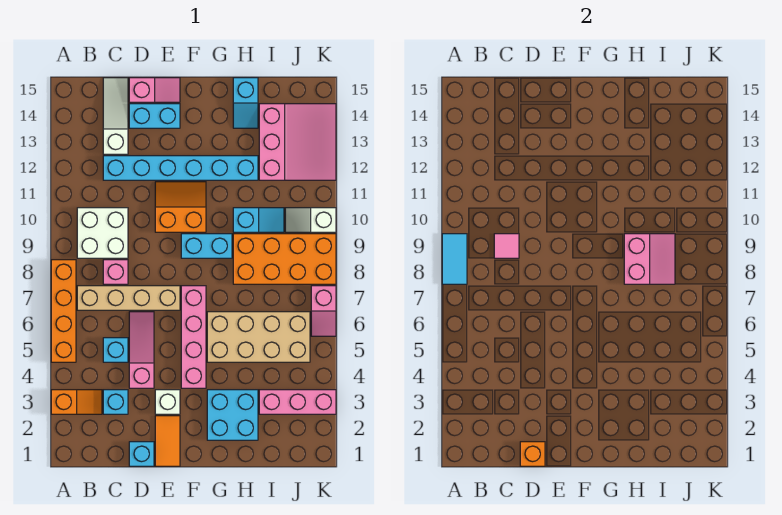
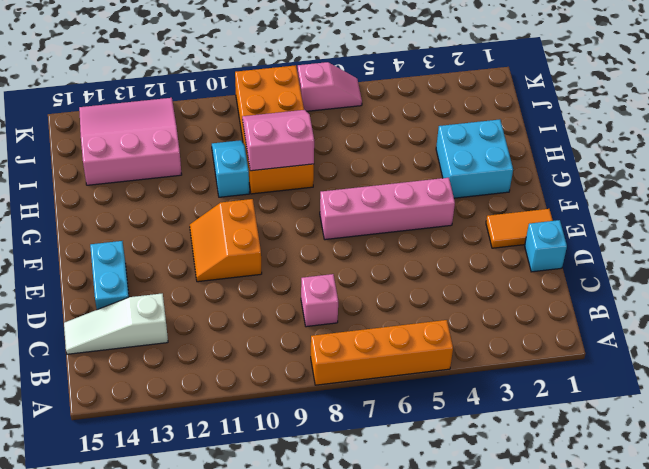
none -> orange slope A3:B3 level 1 top A
none -> tan brick B7:E7 level 1
none -> white brick B9:C10 level 1
none -> cyan brick C3 level 1

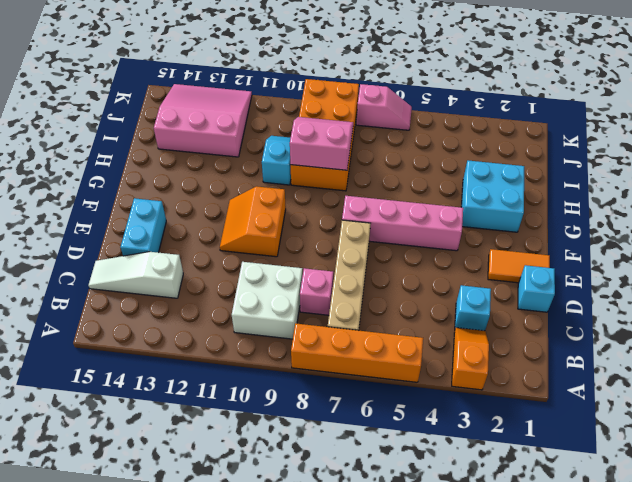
none -> cyan brick C5 level 1
none -> cyan brick C12:H12 level 1
none -> pink slope D4:D6 level 1 top 4
none -> pink slope D15:E15 level 1 top D

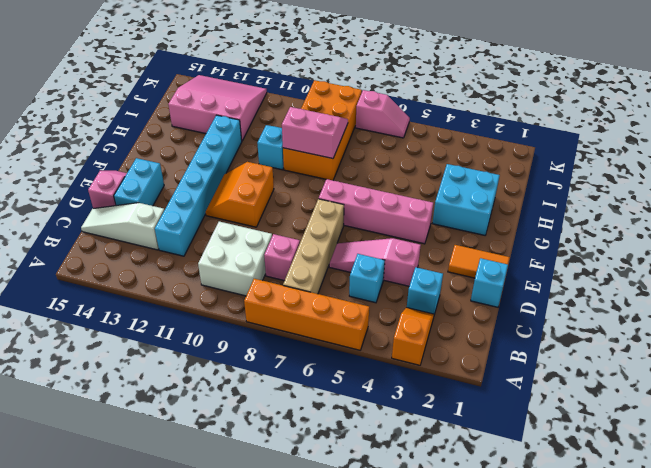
none -> white brick E3 level 1
none -> cyan brick F9:G9 level 1
none -> tan brick G5:J6 level 1
none -> cyan slope H14:H15 level 1 top 15

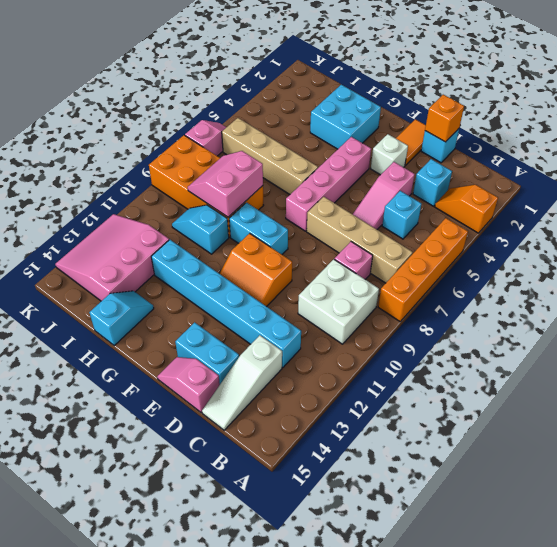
tan brick G6:J6 level 1 -> tan brick G5:J6 level 1
none -> pink brick I3:K3 level 1
none -> white slope J10:K10 level 1 top K
none -> cyan tile A8:A9 level 2
none -> pink tile C9 level 2

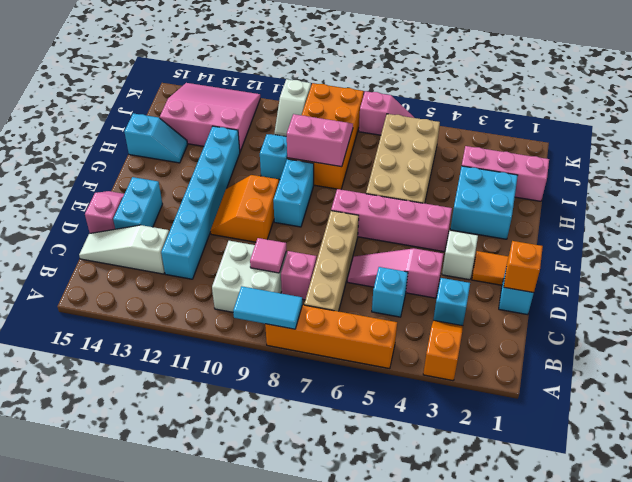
pink brick I1:I3 level 1 -> pink brick I3:K3 level 1

